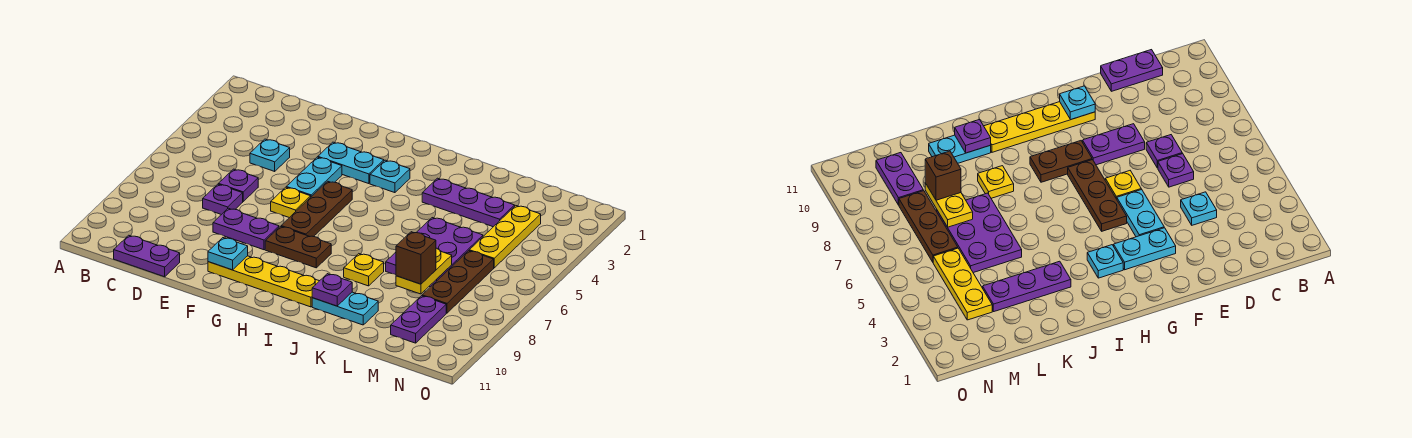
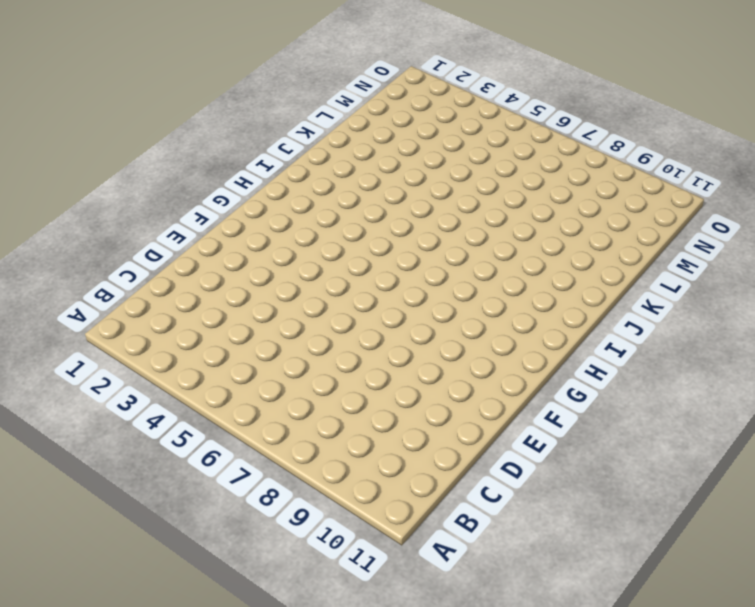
none -> purple plate C11:D11 level 1
none -> cyan plate D4 level 1
none -> purple plate D6 level 1

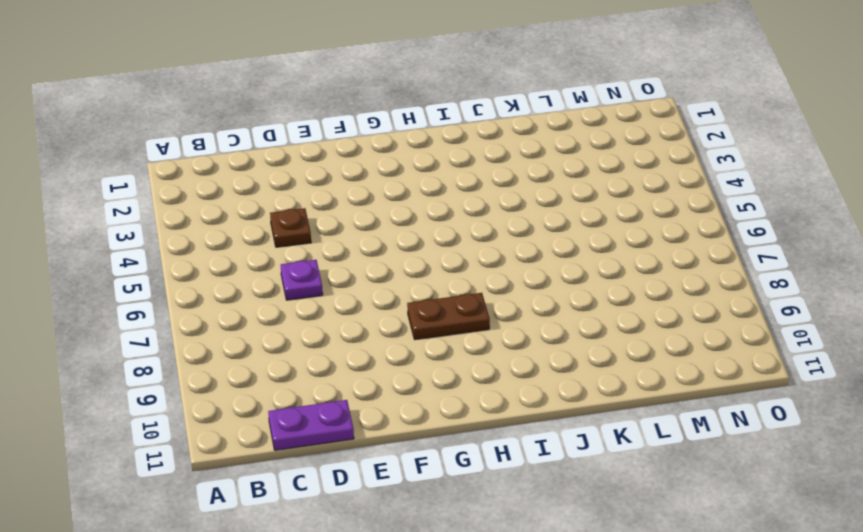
brown plate D4 level 1 -> cyan plate D4 level 1
none -> purple plate D7 level 1
none -> purple plate E8:F8 level 1
none -> cyan plate F3:G3 level 1

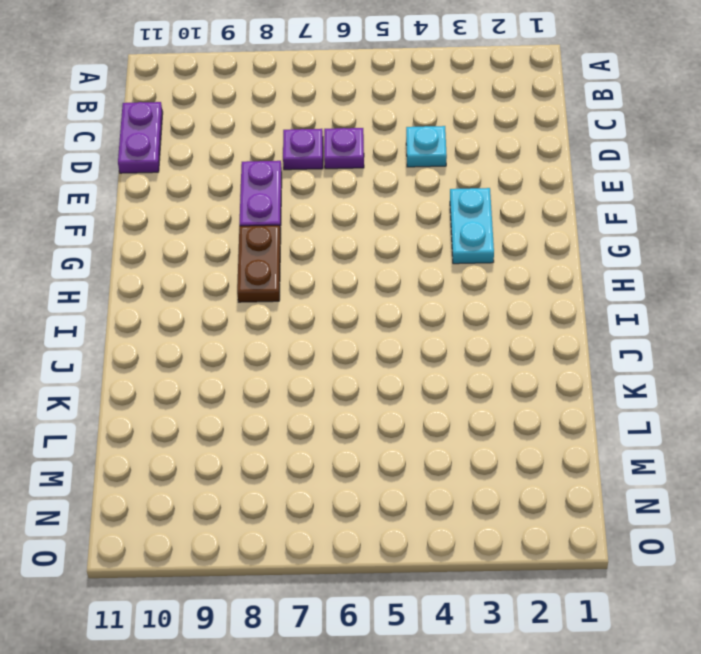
none -> cyan plate F4:F5 level 1
none -> yellow plate F6 level 1
none -> yellow plate F10:I10 level 1

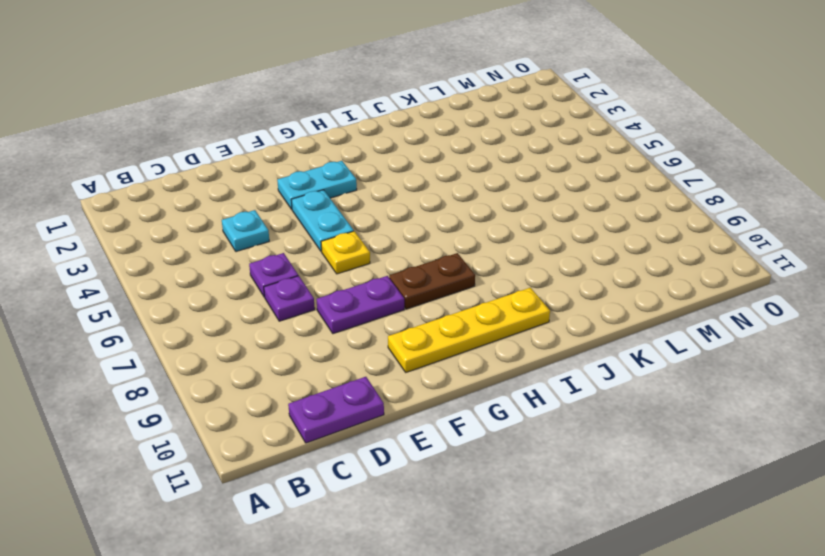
none -> brown plate G5:G7 level 1
none -> cyan plate H3 level 1
none -> purple plate J3:L3 level 1

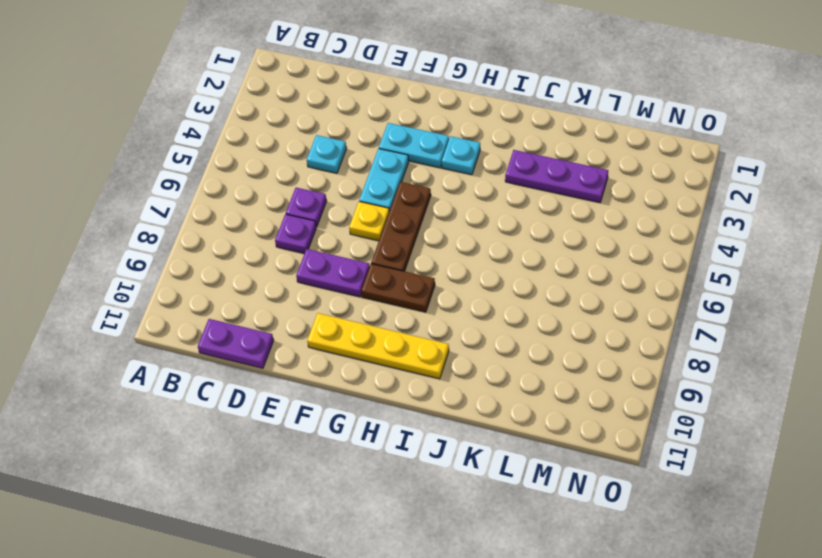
none -> yellow plate J8 level 1
none -> cyan plate J10:K10 level 1
none -> purple plate K5:L7 level 1

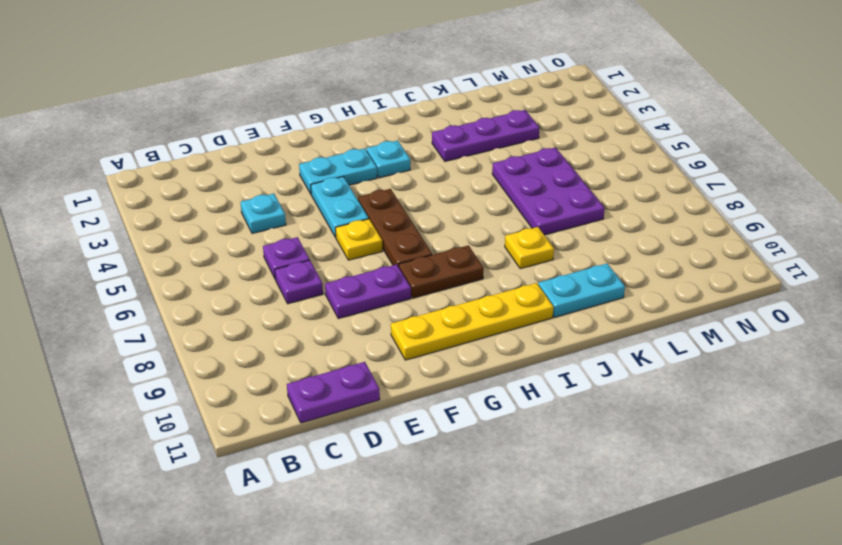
none -> yellow plate M3:M5 level 1
none -> brown plate M6:M8 level 1
none -> purple plate M9:M10 level 1

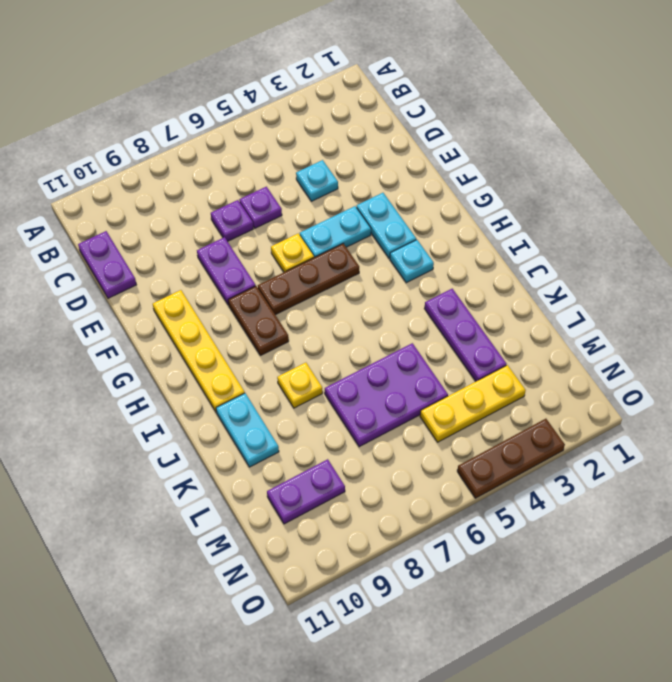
brown plate O3:O5 level 1 -> brown plate M6:M8 level 1
none -> cyan plate F10 level 2
none -> purple plate J10 level 2
none -> yellow plate L7:L8 level 2

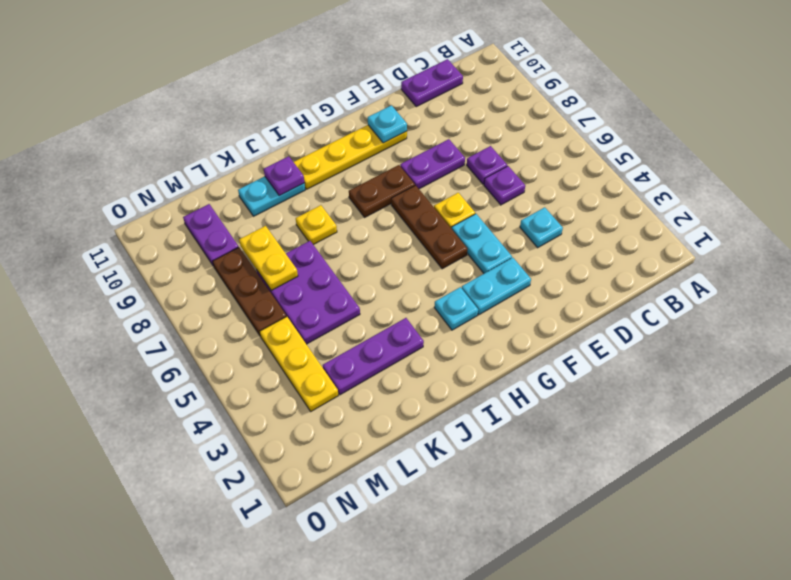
none -> brown brick L8 level 3

